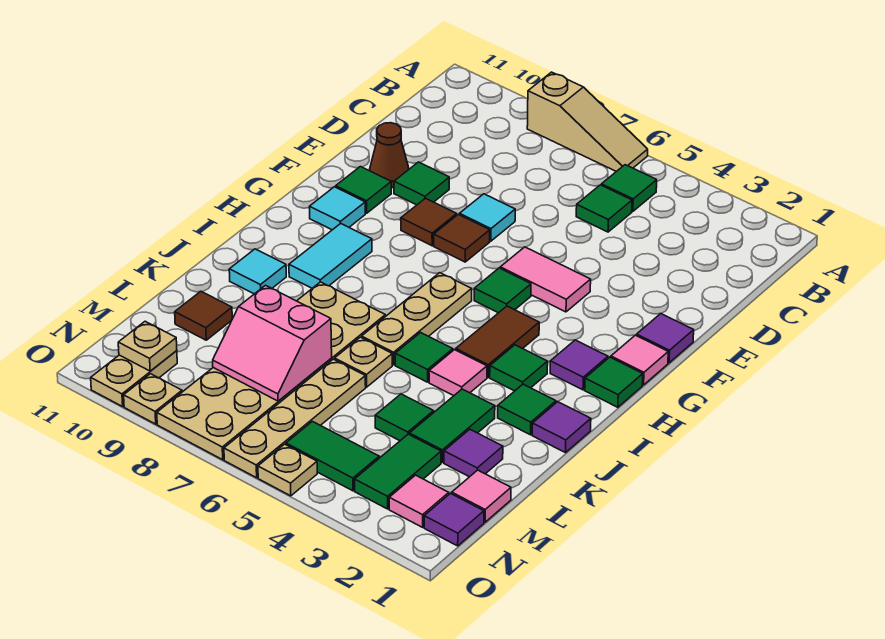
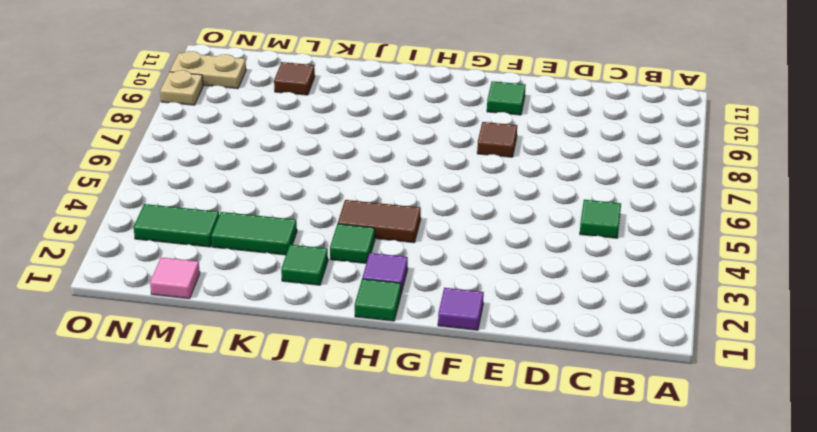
none -> tan slope A6:A8 level 1 top 8
none -> green tile B5 level 1
none -> cyan tile E7 level 1
none -> green tile E9 level 1

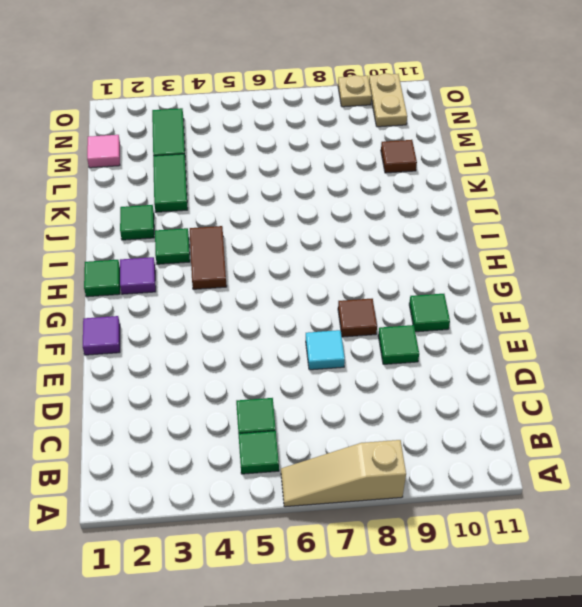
none -> brown cone E10 level 1
none -> pink tile F4:F5 level 1
none -> brown tile F7 level 1
none -> pink tile G1 level 1

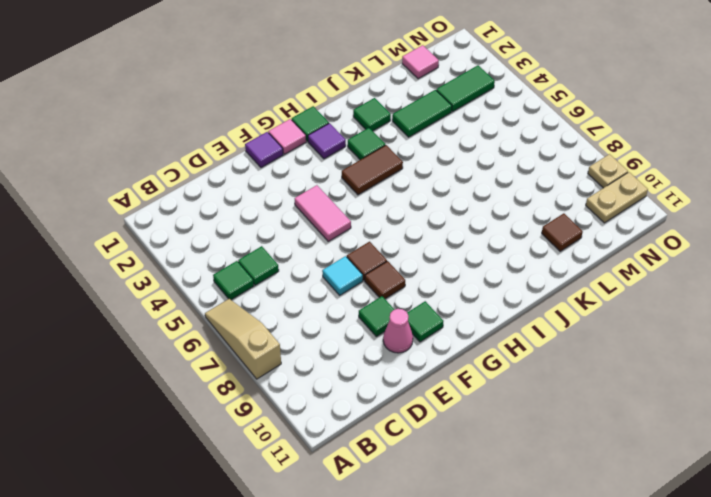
pink cone E10 level 1 -> brown cone E10 level 1
none -> green tile G5 level 1
none -> cyan tile G10 level 1
none -> tan plate H6:J6 level 1
none -> cyan tile H9:I9 level 1

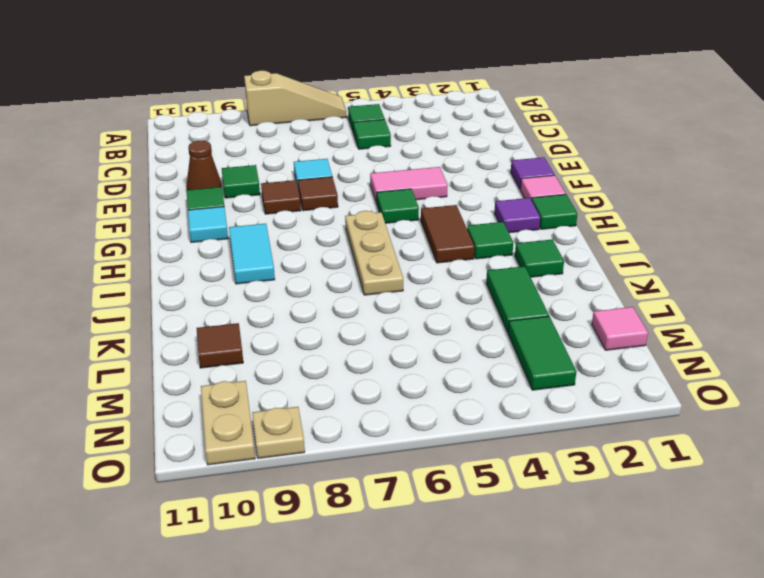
none -> purple tile J1 level 1
none -> pink tile J4 level 1
none -> green tile J5 level 1
none -> tan plate J7:O8 level 1

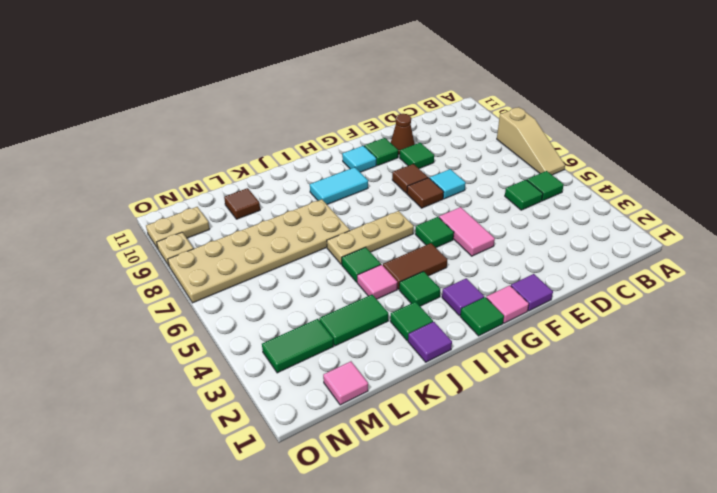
none -> cyan tile J10 level 1
none -> tan plate K6 level 1
none -> purple tile L2 level 1
none -> green tile L4 level 1

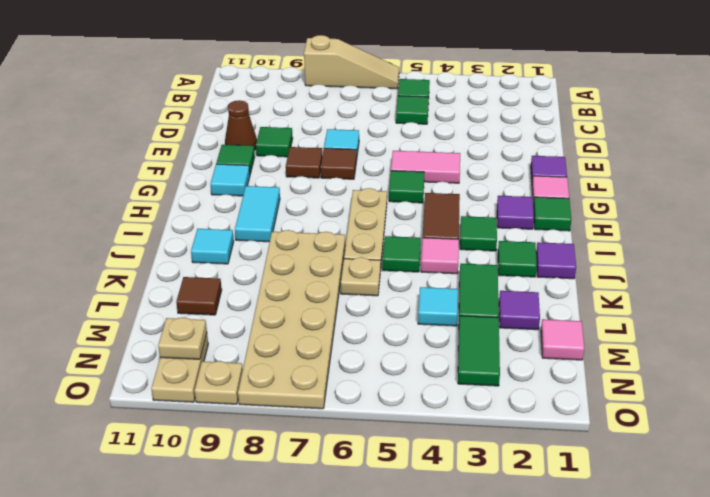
cyan tile L4 level 1 -> green tile L4 level 1
none -> tan plate L6:O6 level 1
none -> purple tile N1 level 1
none -> pink tile N2 level 1
none -> green tile N4:N5 level 1

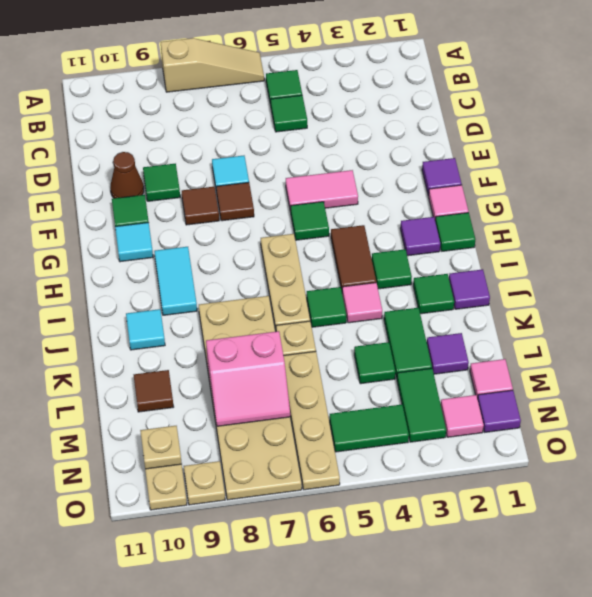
none -> tan plate O5 level 1

